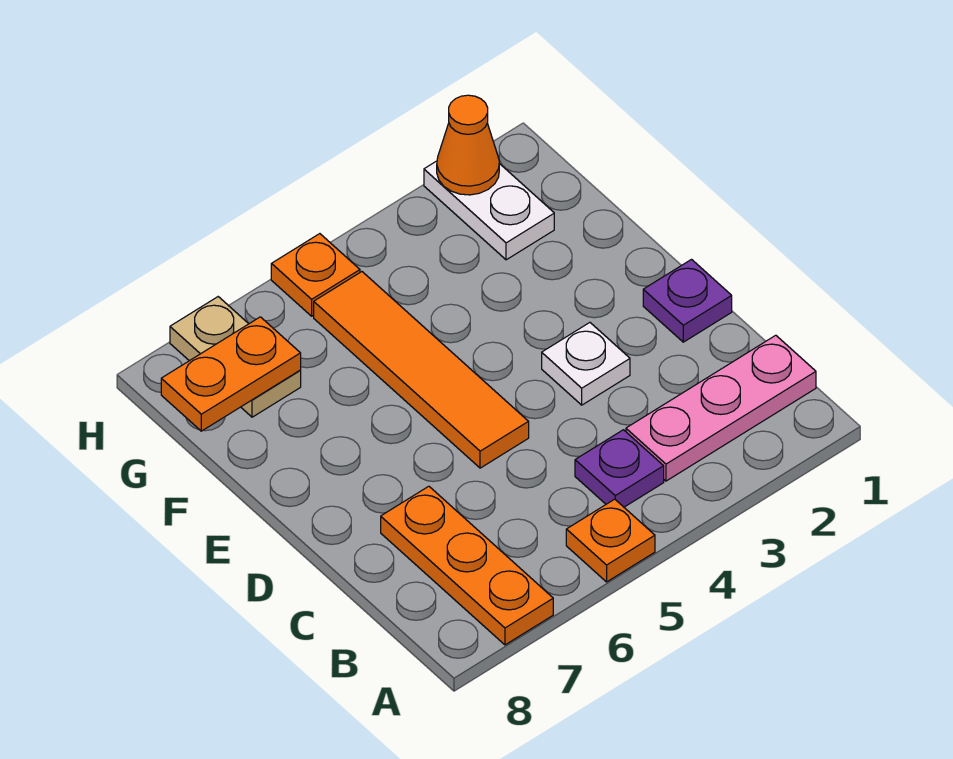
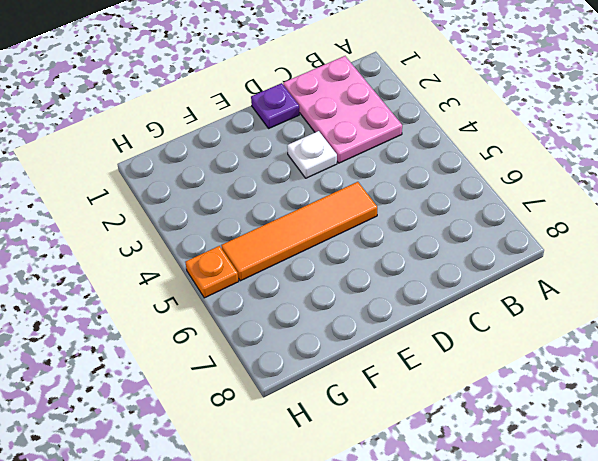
pink plate B1:C3 level 1 -> pink plate B1:B3 level 1
none -> orange plate A5 level 1
none -> orange plate A7:C7 level 1
none -> purple plate B4 level 1

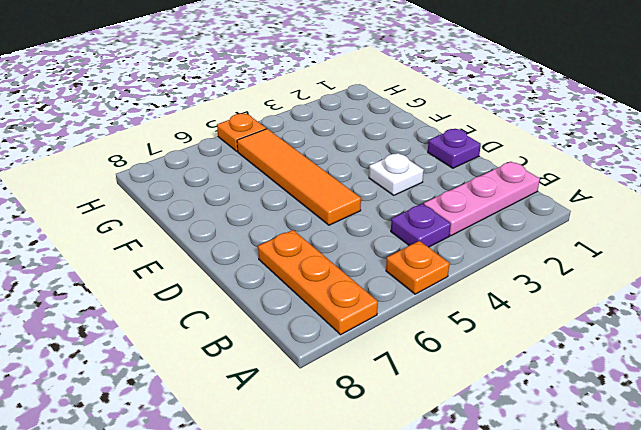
none -> white plate G2:H2 level 1
none -> tan plate G7:H7 level 1
none -> orange plate G7:G8 level 2

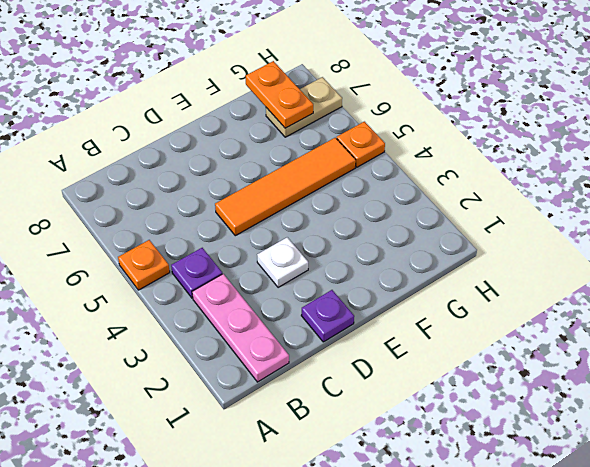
none -> orange plate A7:C7 level 1
none -> white plate G2:H2 level 1
none -> orange cone H2 level 2

